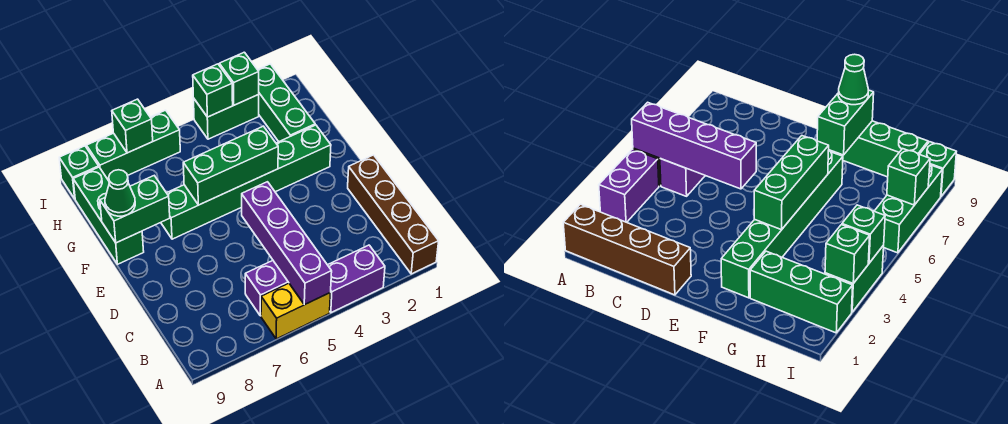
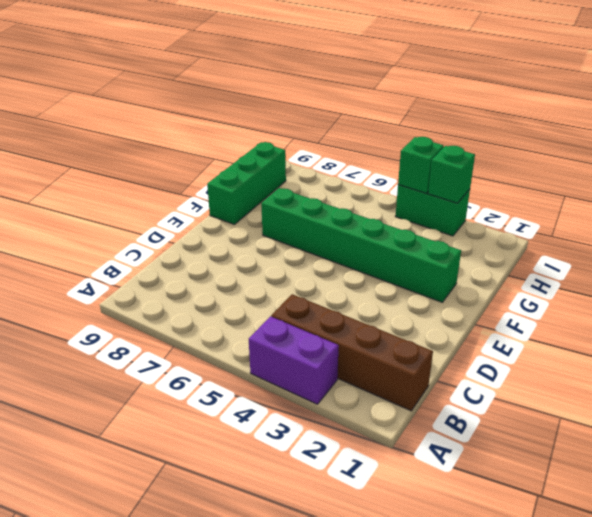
brown brick B1:B4 level 1 -> brown brick A1:D1 level 1
none -> yellow brick A5:A6 level 1
none -> purple brick B5:B6 level 1
none -> green brick G2:I2 level 1

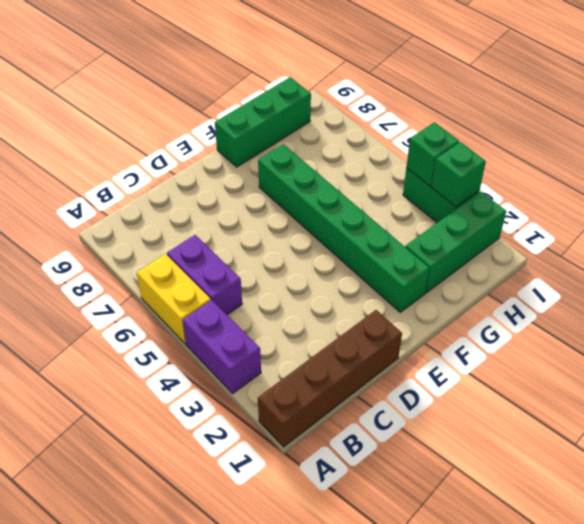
none -> green brick I6:I8 level 1
none -> green brick I9 level 1
none -> purple brick A5:D5 level 2

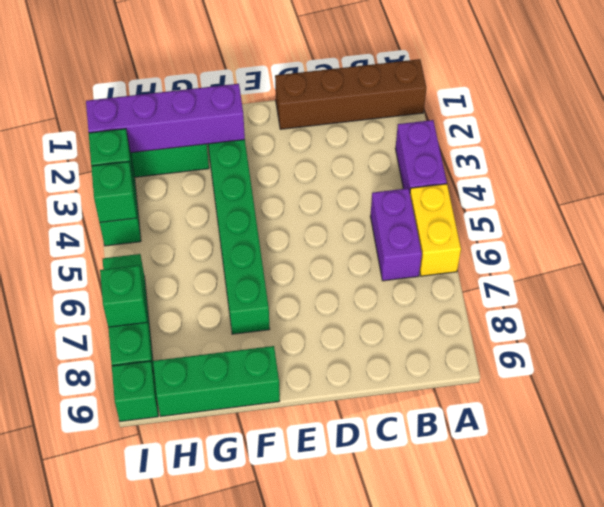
purple brick F2:I2 level 2 -> purple brick A5:D5 level 2
none -> green brick F4:F6 level 2
none -> green brick F8:F9 level 2
none -> green cone F9 level 3

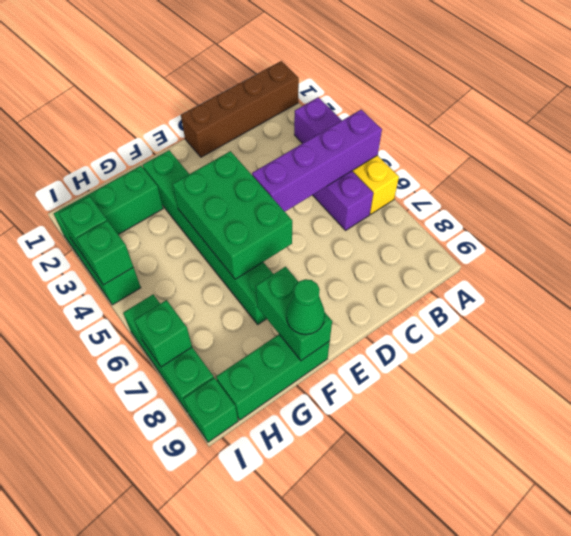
green brick E4:F6 level 2 -> green brick F4:F6 level 2

